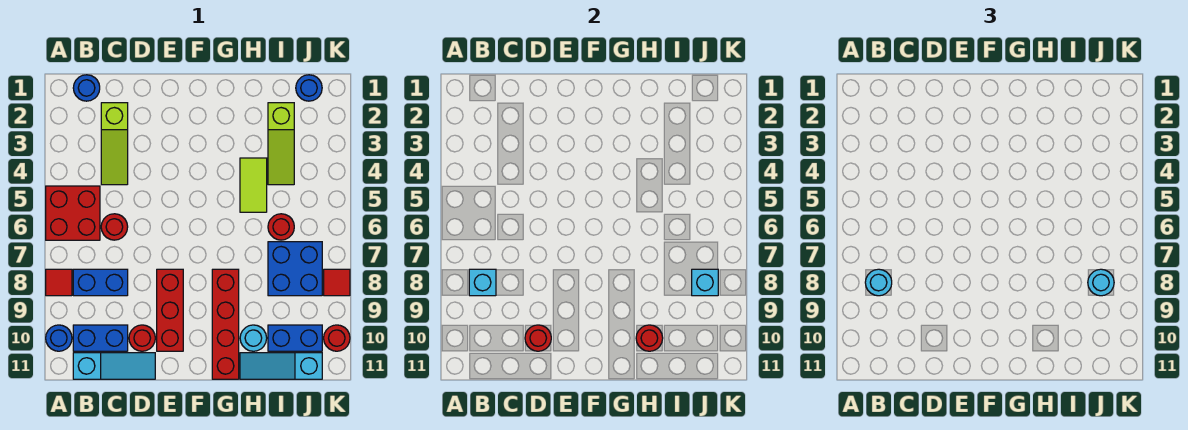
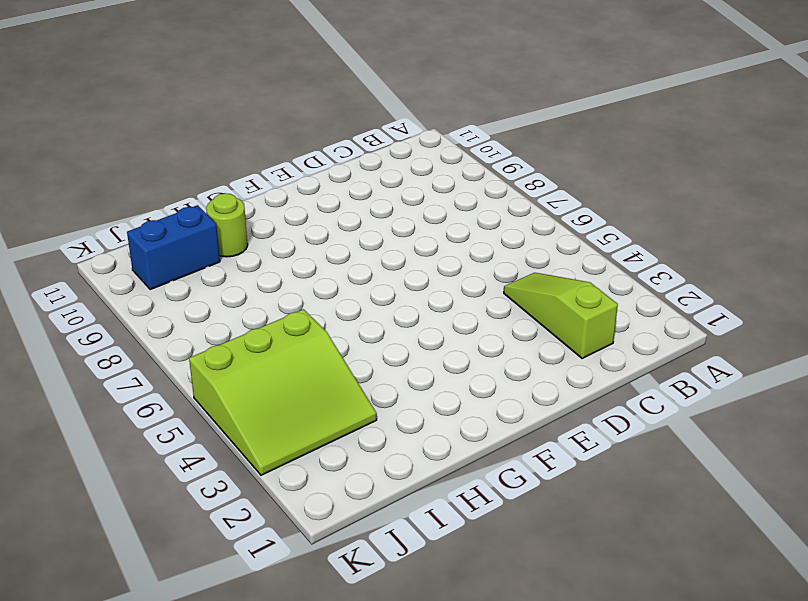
lime round brick H10 level 1 -> cyan round brick H10 level 1
lime slope I3:K5 level 1 top 5 -> lime slope I2:I4 level 1 top 2
none -> red brick A5:B6 level 1
none -> red tile A8 level 1
none -> blue round brick A10 level 1

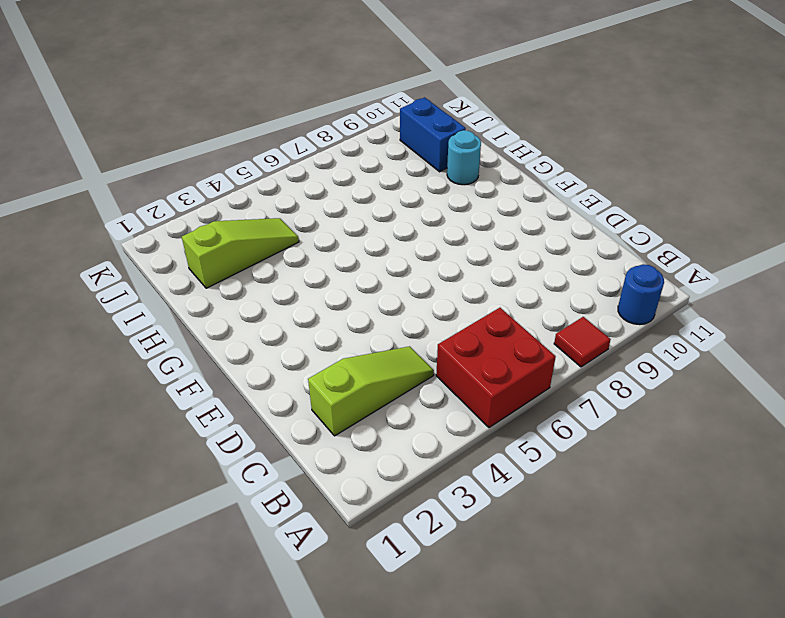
none -> blue round brick B1 level 1
none -> blue brick B8:C8 level 1
none -> blue brick B10:C10 level 1

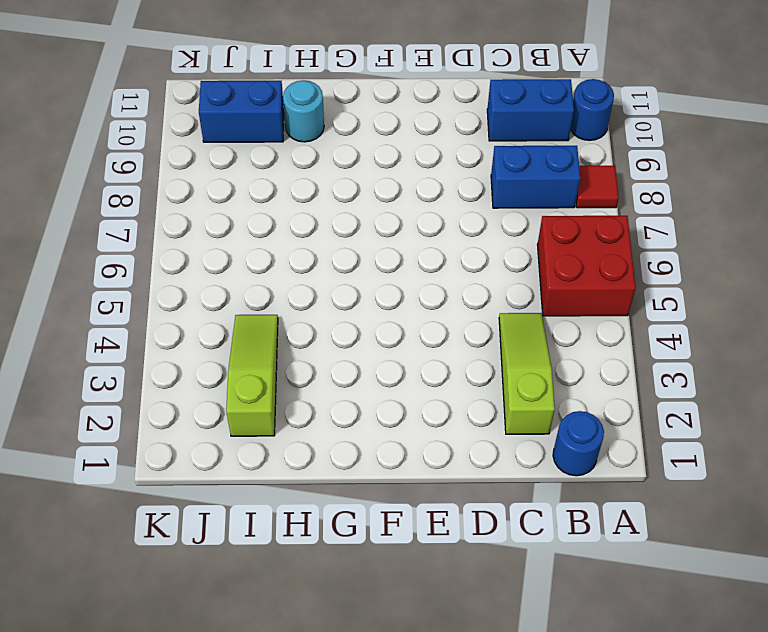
none -> cyan slope B11:D11 level 1 top B
none -> red round brick C6 level 1
none -> red round brick D10 level 1

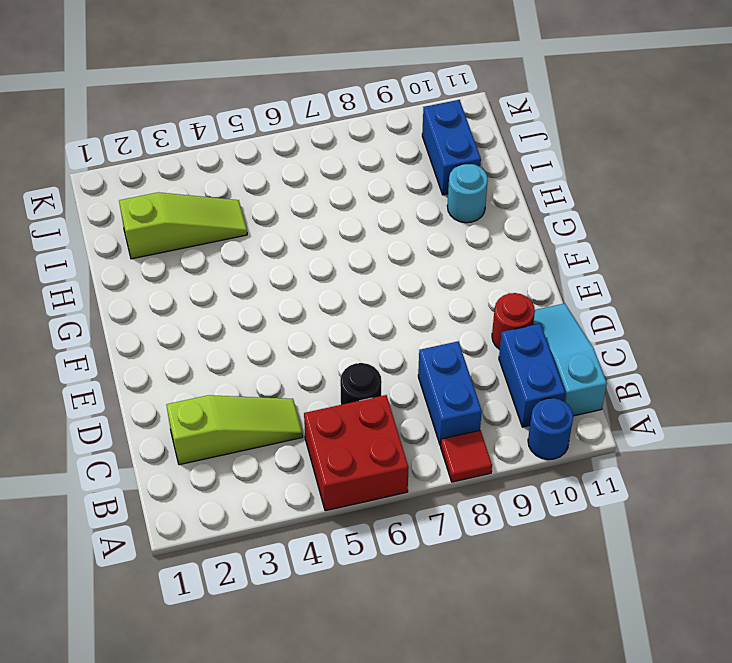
black round brick C6 level 1 -> red round brick C6 level 1
none -> blue round brick B1 level 1
none -> red brick E8:E10 level 1
none -> red brick G8:G11 level 1

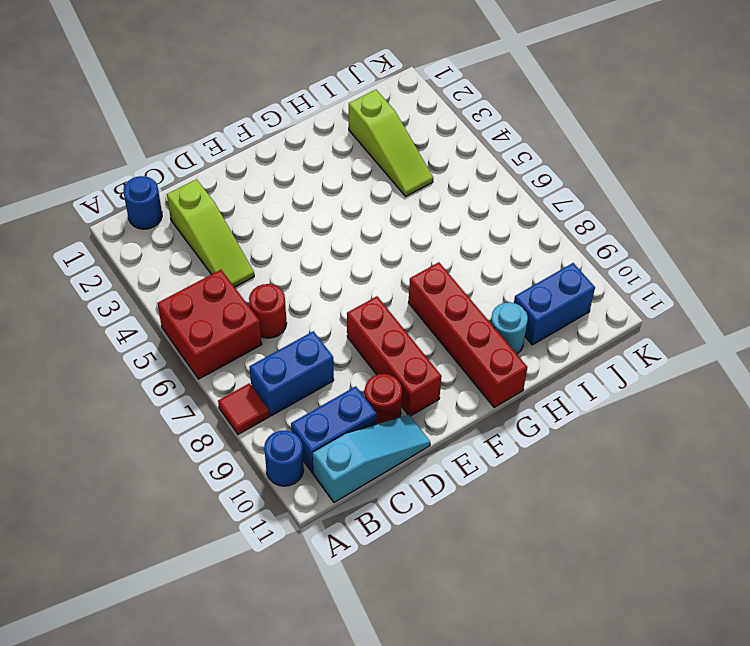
none -> lime tile H4:H5 level 1
none -> cyan slope H11:J11 level 1 top J
none -> red round brick I6 level 1

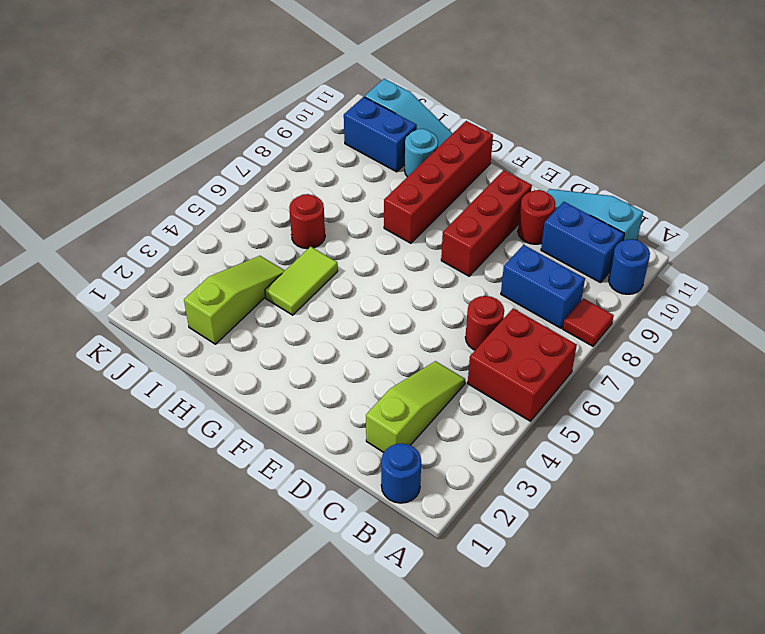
none -> blue brick I7:J8 level 1
none -> blue round brick J1 level 1
none -> red tile K8 level 1

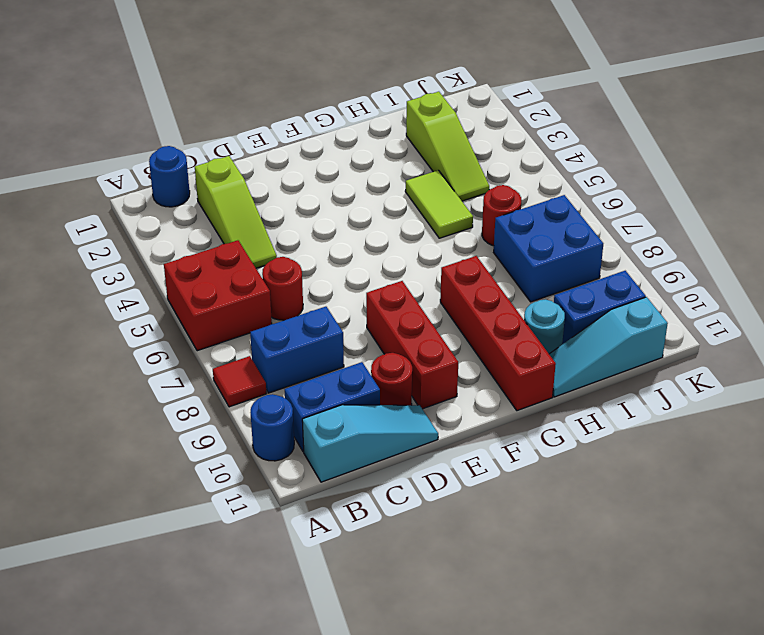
none -> blue round brick J1 level 1
none -> red tile K8 level 1
none -> red round brick K10 level 1

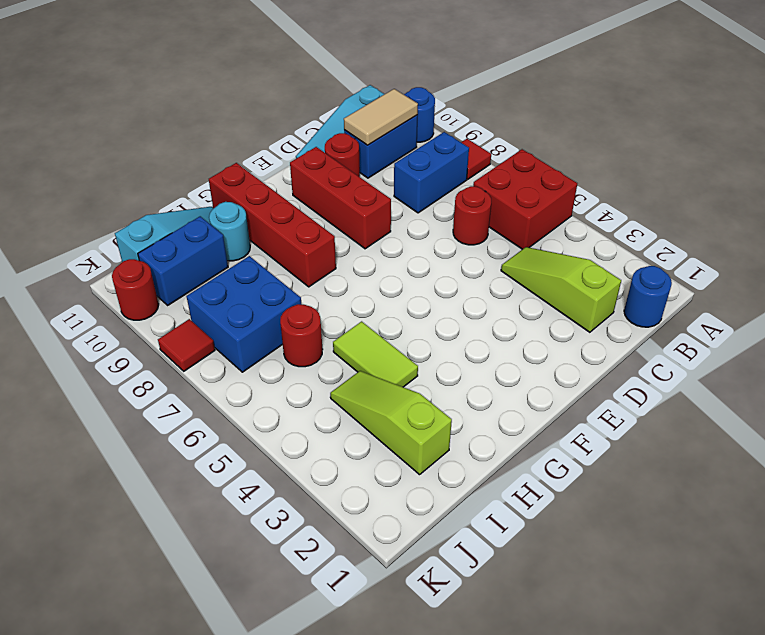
tan tile B10:C10 level 2 -> none
none -> blue round brick J1 level 1
none -> cyan brick B8 level 2
none -> red round brick D10 level 2

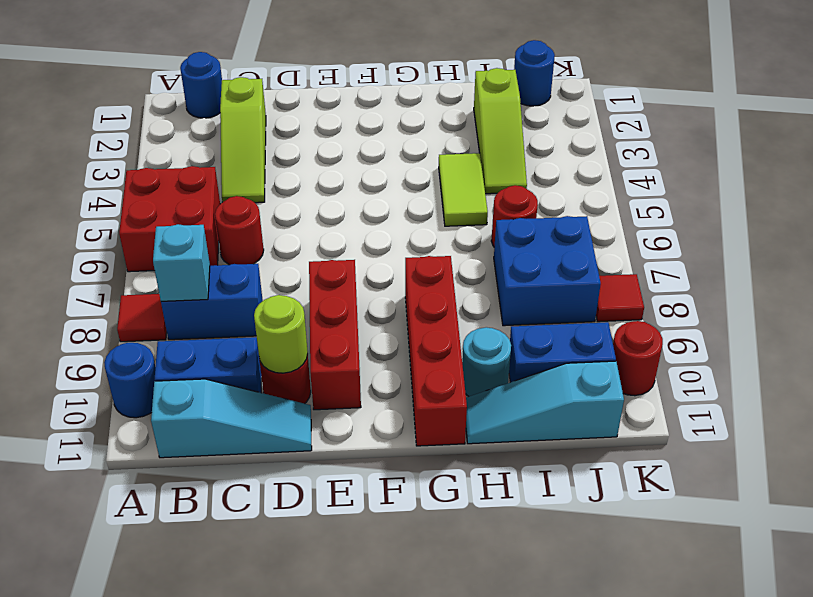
lime round brick D10 level 2 -> red round brick D10 level 2
none -> red round brick H10 level 2
none -> cyan brick J8 level 2
none -> cyan round brick B8 level 3

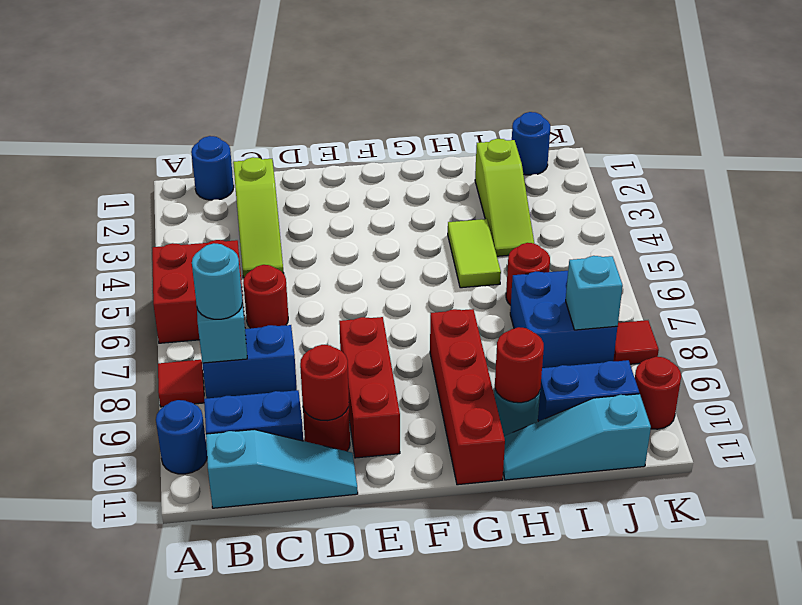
none -> cyan round brick J8 level 3

